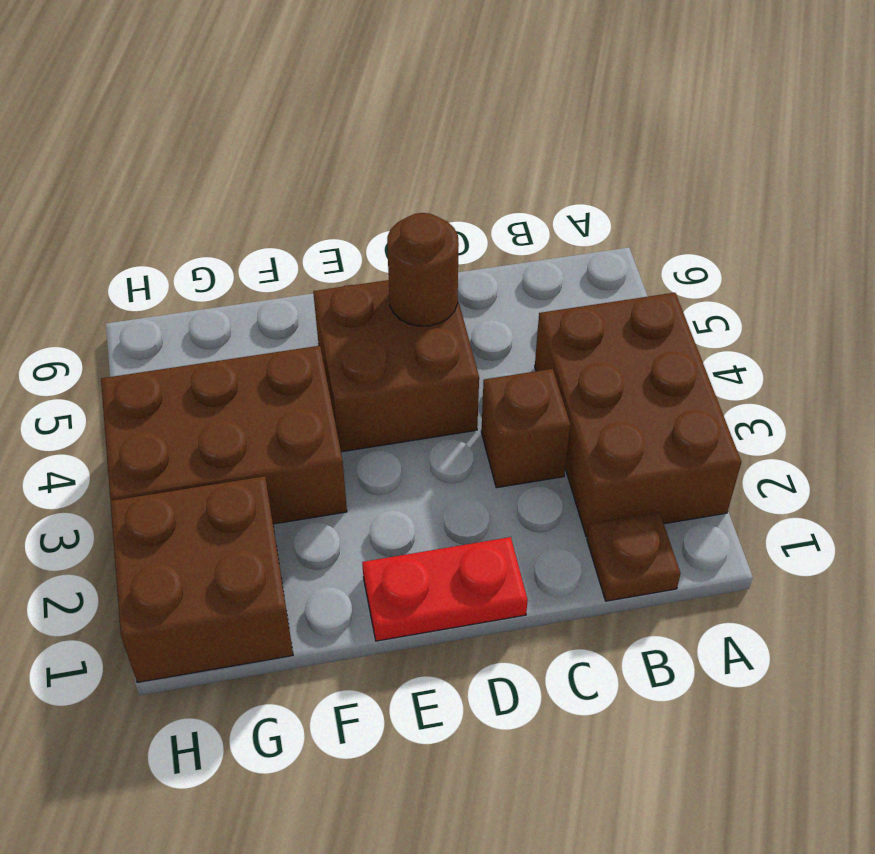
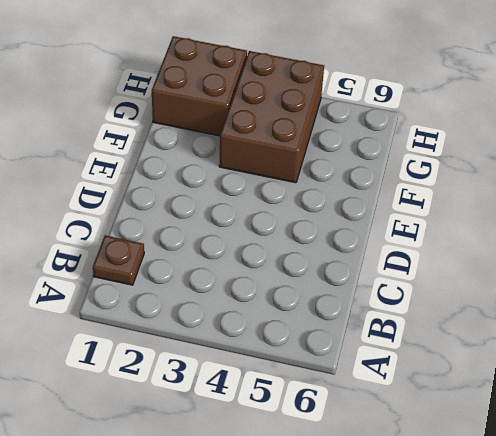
none -> brown brick A2:B4 level 1
none -> brown brick C3 level 1

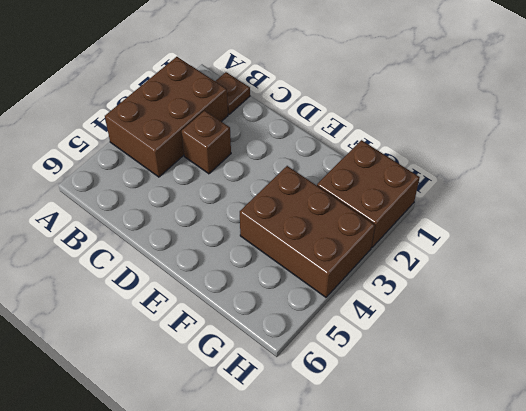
none -> red plate D1:E1 level 1
none -> brown brick D4:E5 level 1

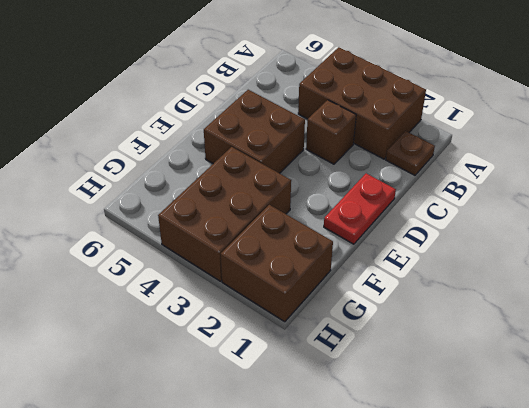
none -> brown round brick D5 level 2

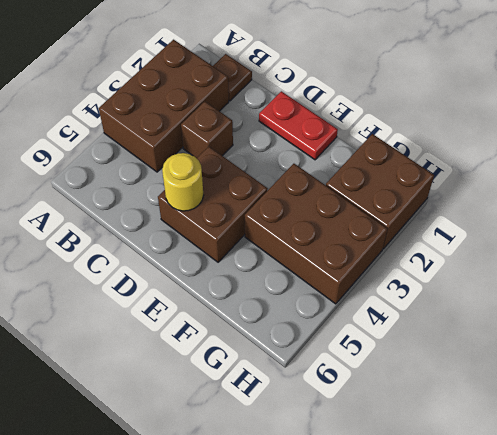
yellow round brick D5 level 2 -> brown round brick D5 level 2

